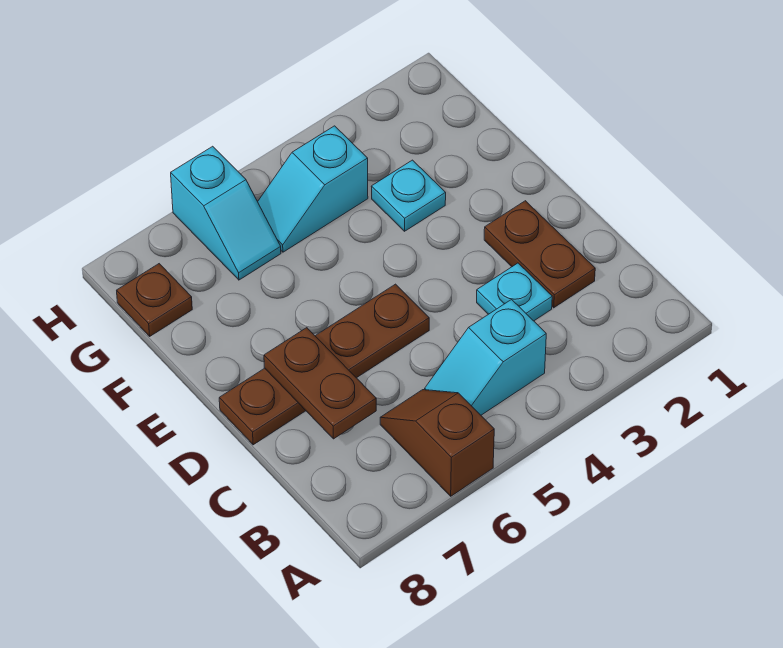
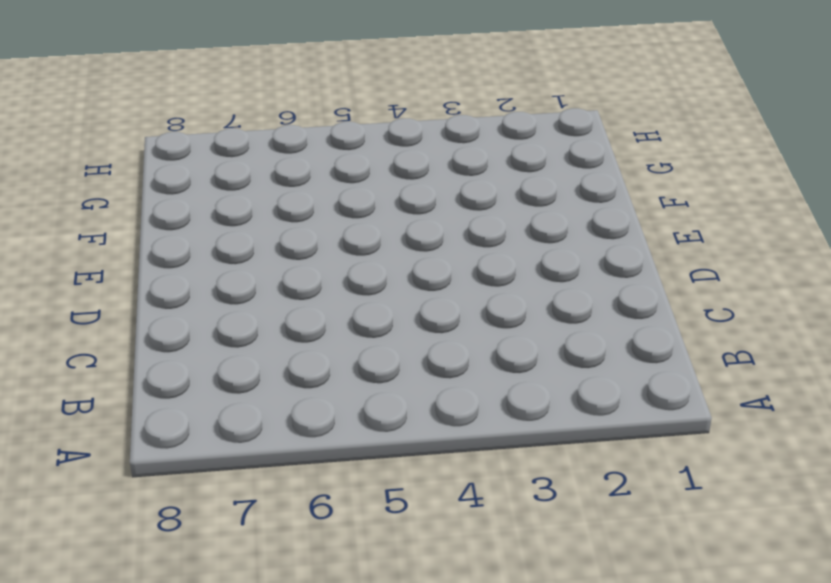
none -> brown slope A6:B6 level 1 top A
none -> cyan slope B4:B5 level 1 top 4

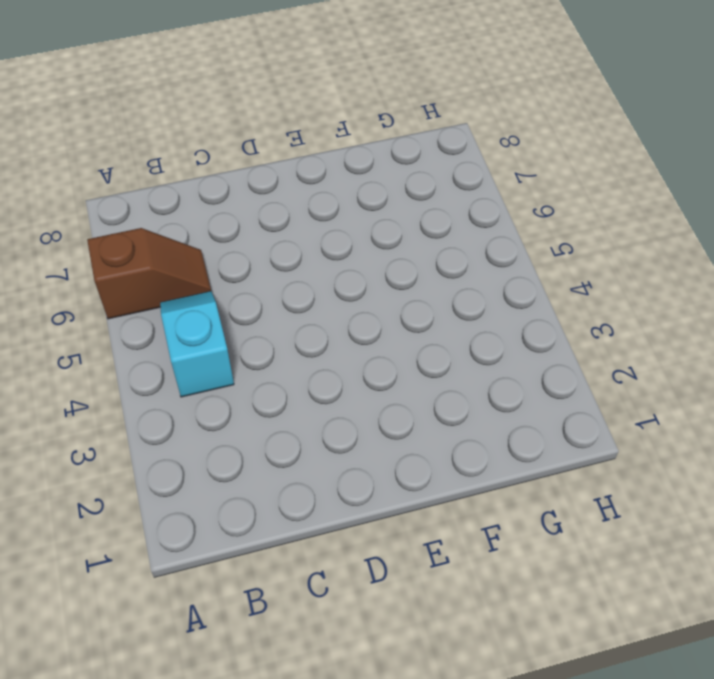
none -> brown plate C2:D2 level 1
none -> cyan plate C3 level 1

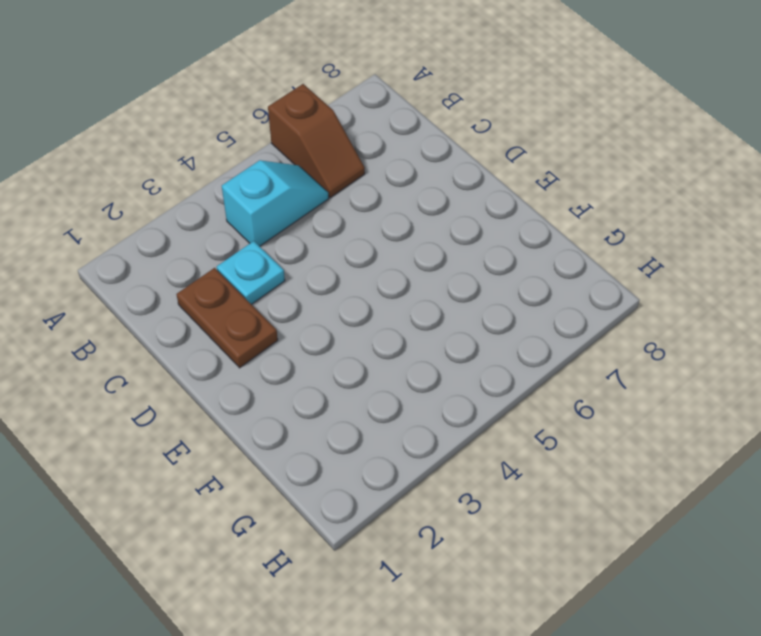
none -> brown plate D5:D8 level 1
none -> cyan plate F3 level 1

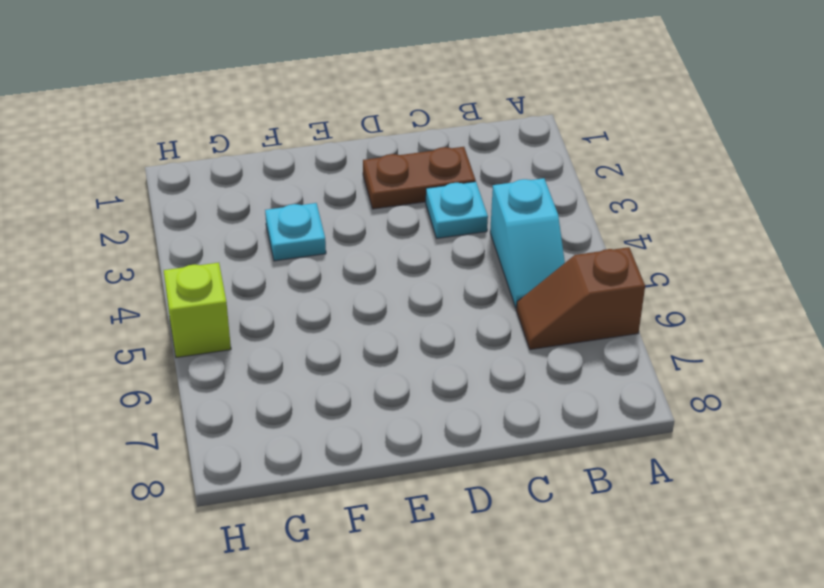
lime brick H5 level 1 -> none
none -> brown plate D5:D8 level 1
none -> cyan slope G4:G5 level 1 top 4

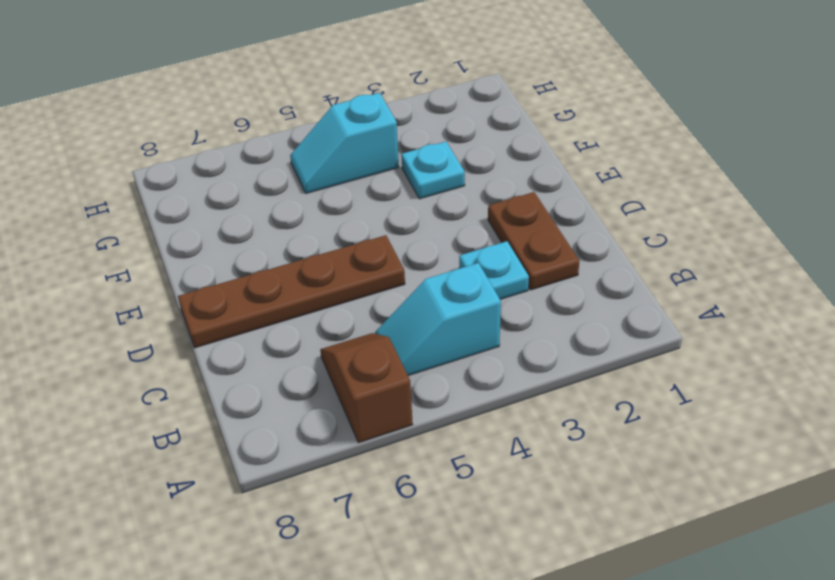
none -> cyan slope G6:H6 level 1 top H
none -> brown plate G8 level 1

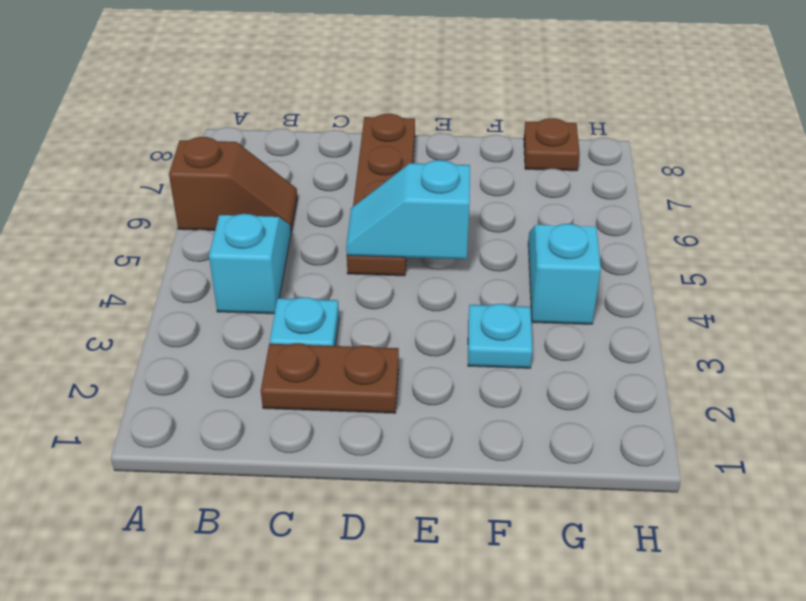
cyan slope D5:E5 level 2 top E -> cyan slope G6:H6 level 1 top H
none -> brown plate C7:D7 level 2

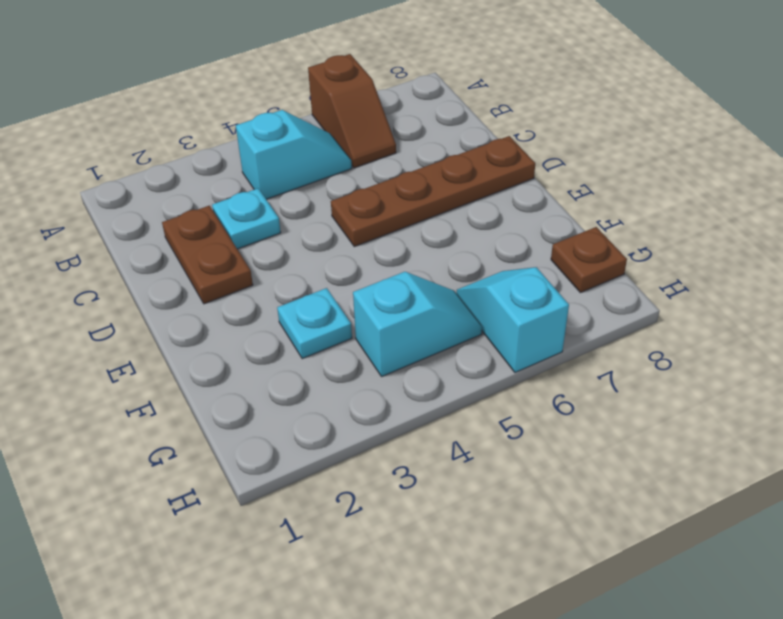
none -> brown plate C7:D7 level 2

